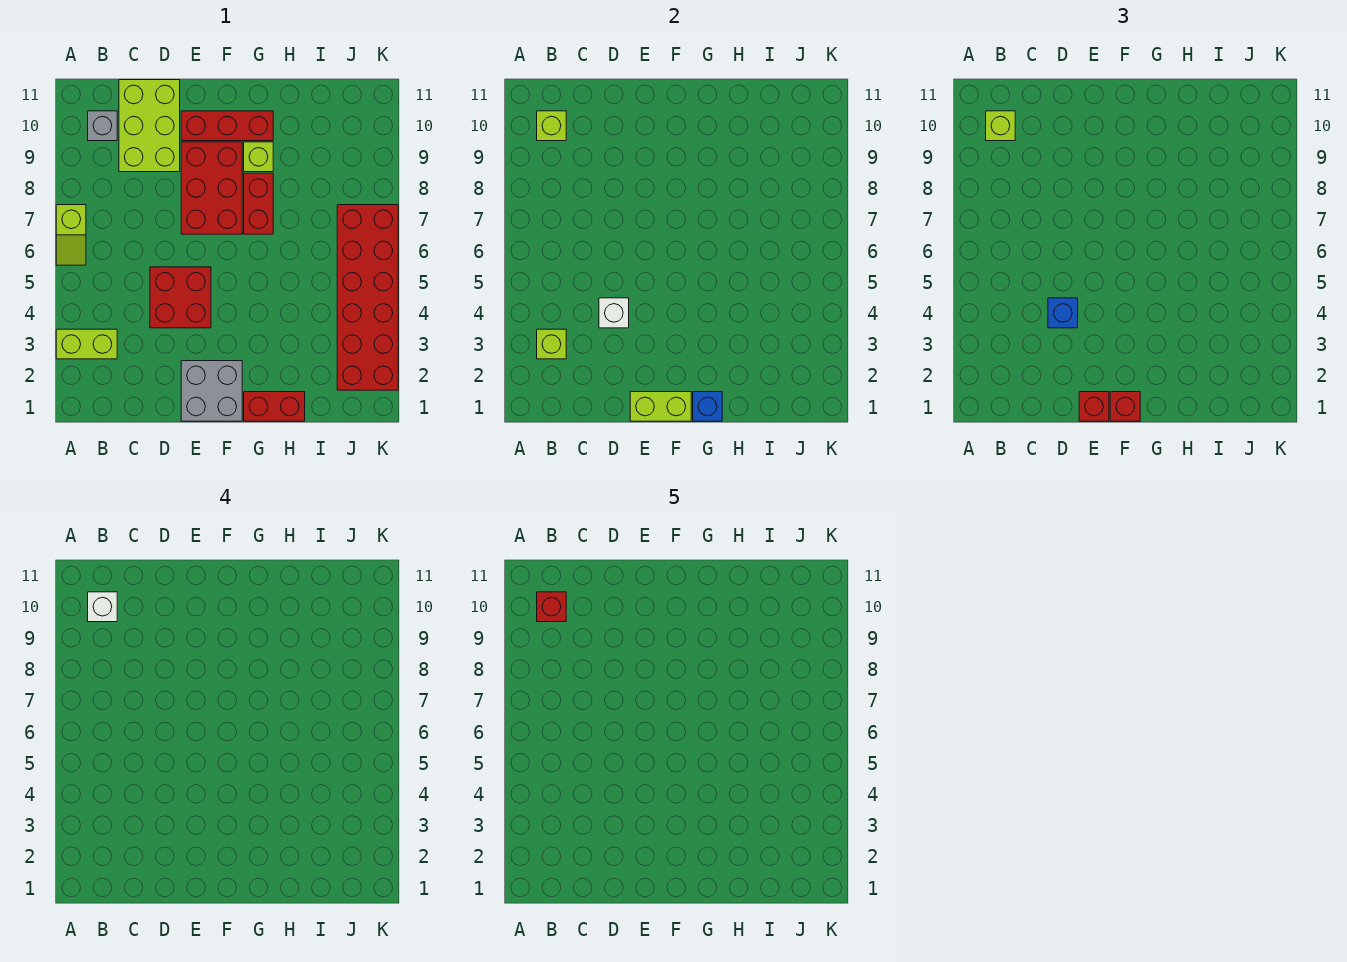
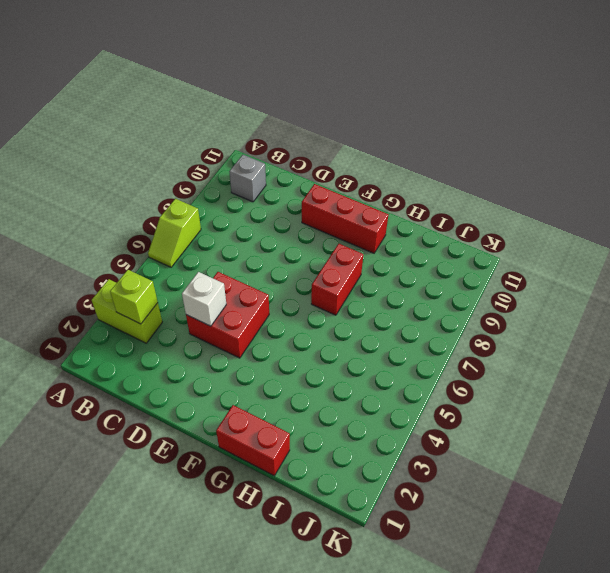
none -> lime brick C9:D11 level 1
none -> grey brick E1:F2 level 1
none -> red brick E7:F9 level 1

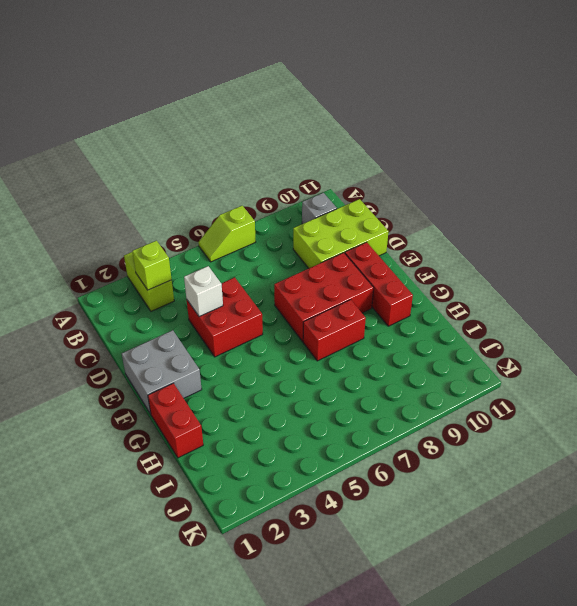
none -> lime brick G9 level 1
none -> red brick J2:K7 level 1
none -> lime brick B10 level 2

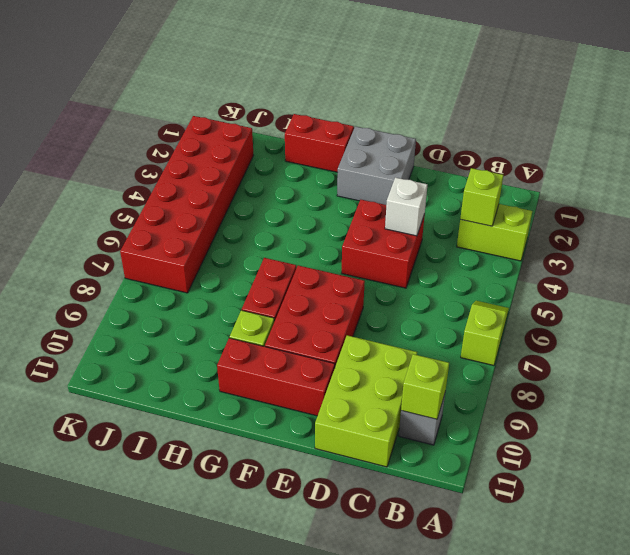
none -> lime brick E1:F1 level 2
none -> blue brick G1 level 2
none -> lime brick B10 level 3

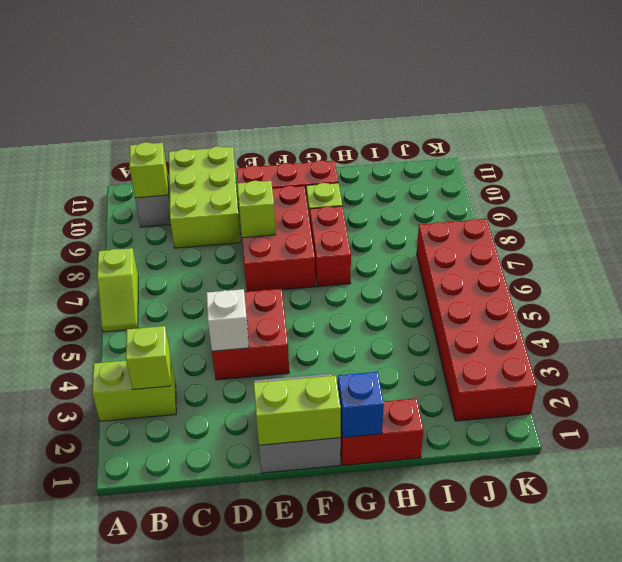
lime brick E8 level 2 -> lime brick B10 level 3
none -> blue brick D4 level 3
none -> red brick E1 level 3
none -> red brick F1 level 3

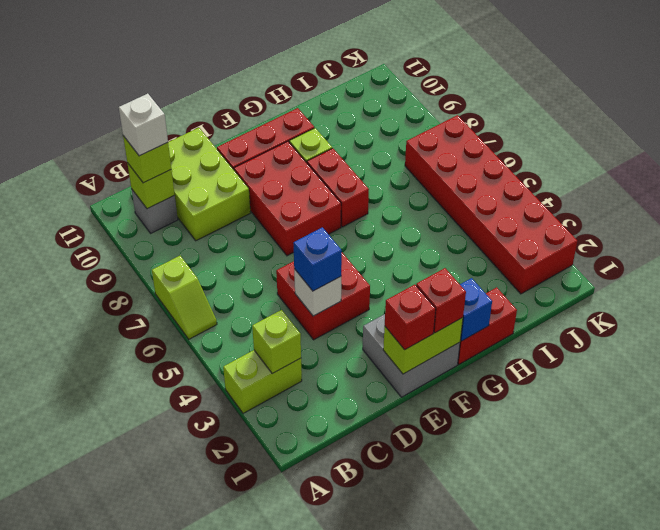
none -> red brick B10 level 5

